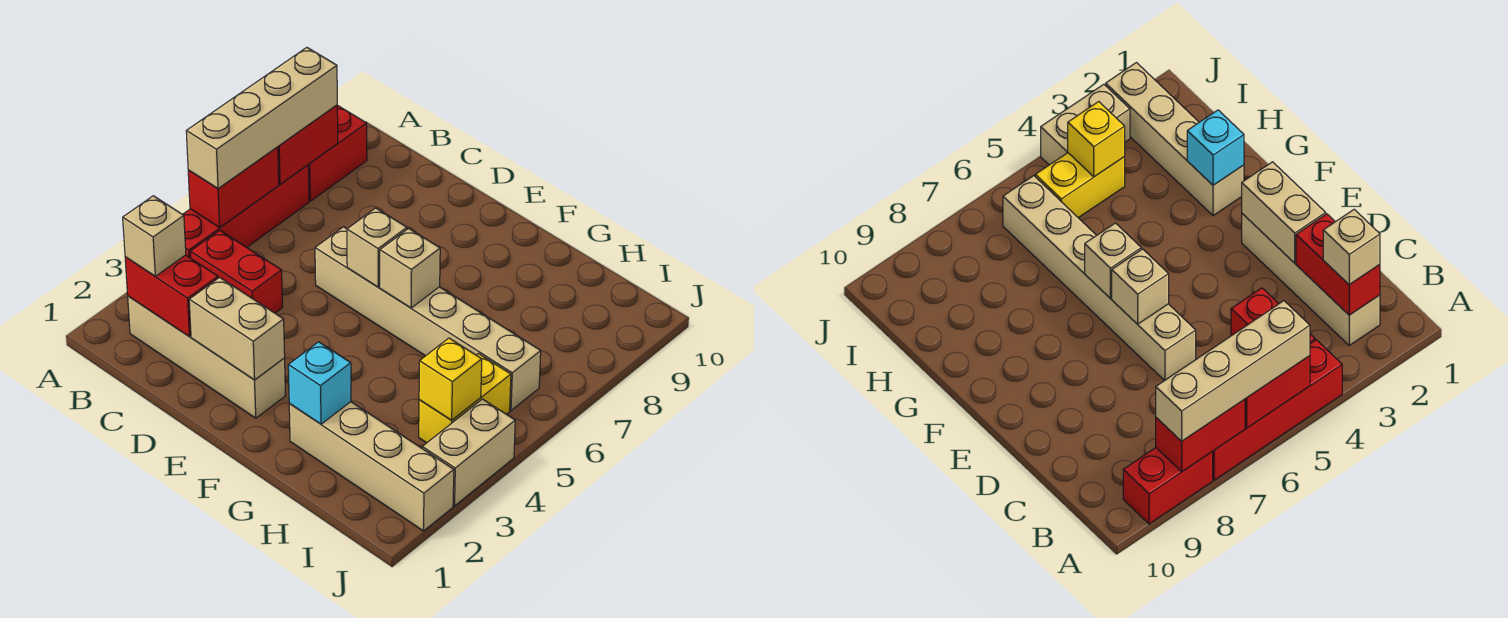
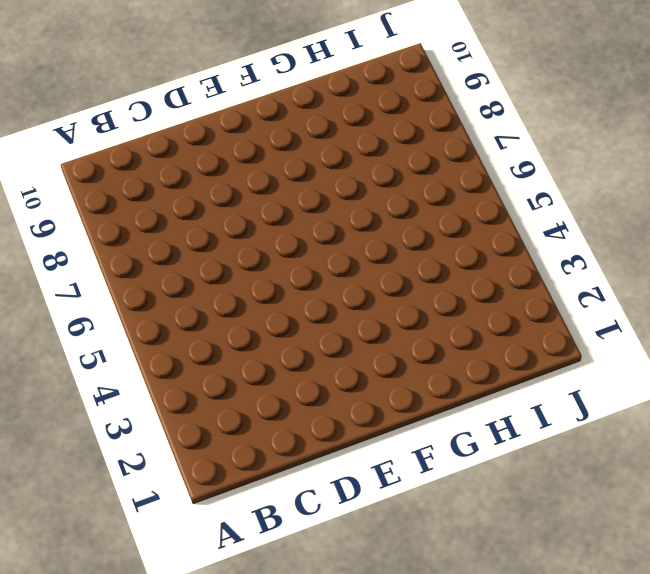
none -> red brick A4:A7 level 1
none -> red brick A8:A9 level 1
none -> tan brick B2:E2 level 1

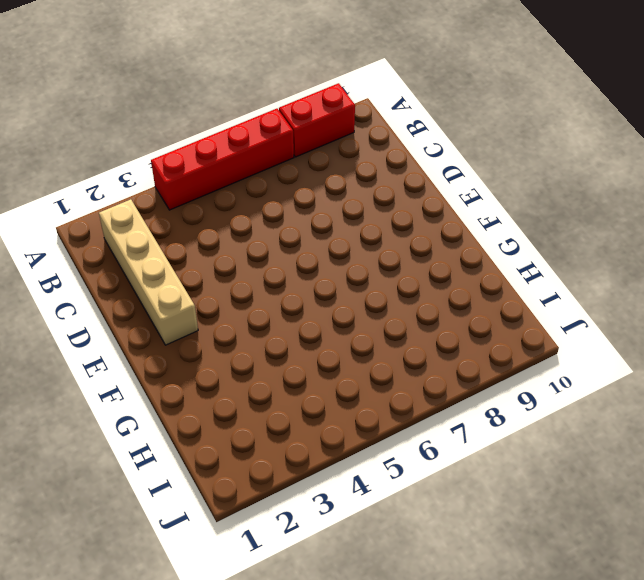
none -> red brick B4:C4 level 1
none -> tan brick D6:I6 level 1
none -> tan brick G2:J2 level 1

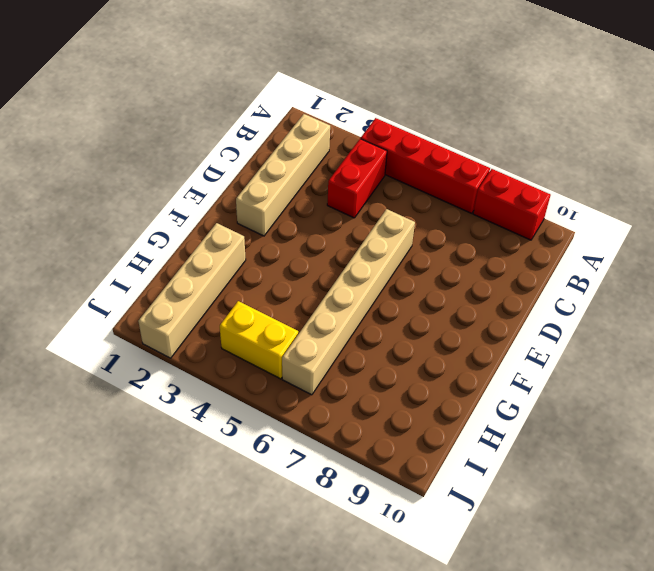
none -> tan brick J3:J4 level 1
none -> red brick A5:A6 level 2
none -> red brick A7:A8 level 2

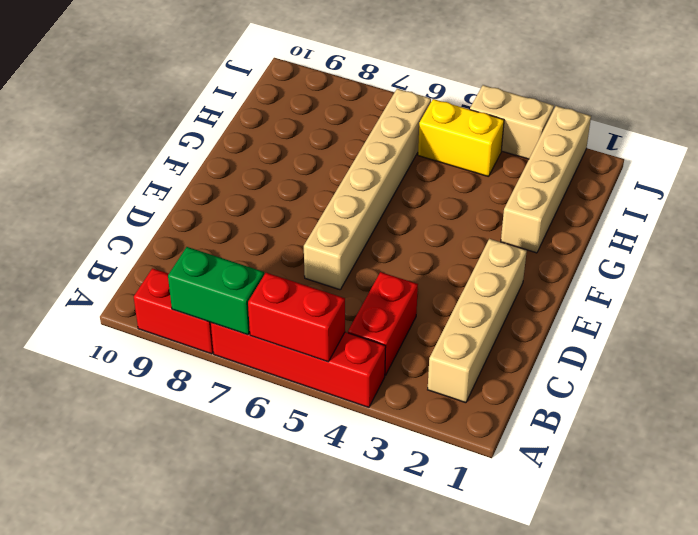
green brick A7:A8 level 2 -> red brick A7:A8 level 2
none -> red brick B2:C2 level 2
none -> tan brick D2:E2 level 2
none -> tan brick E6 level 2

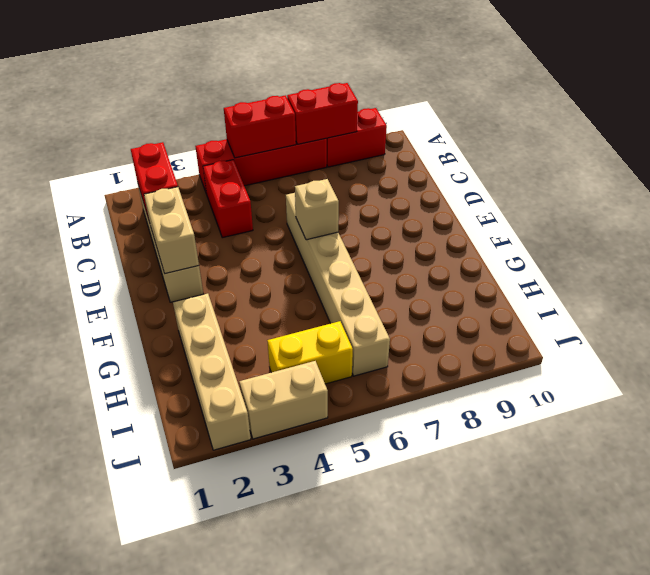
none -> tan brick F6 level 2
none -> cyan brick G2 level 2
none -> yellow brick I4 level 2

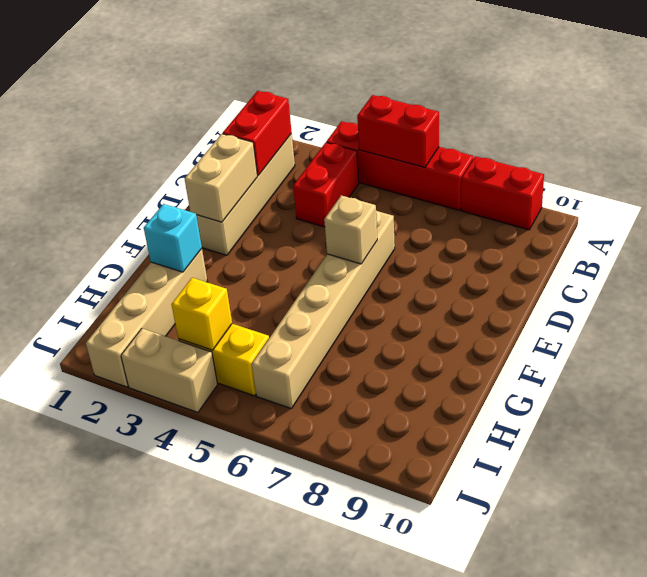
none -> red brick A7:A8 level 2
none -> tan brick F6 level 2
none -> tan brick A5:A8 level 3

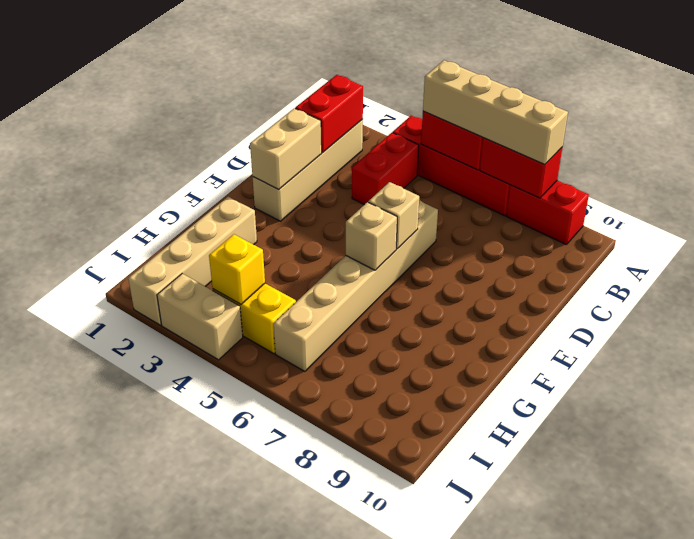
none -> cyan brick G2 level 2
none -> tan brick B2 level 3

